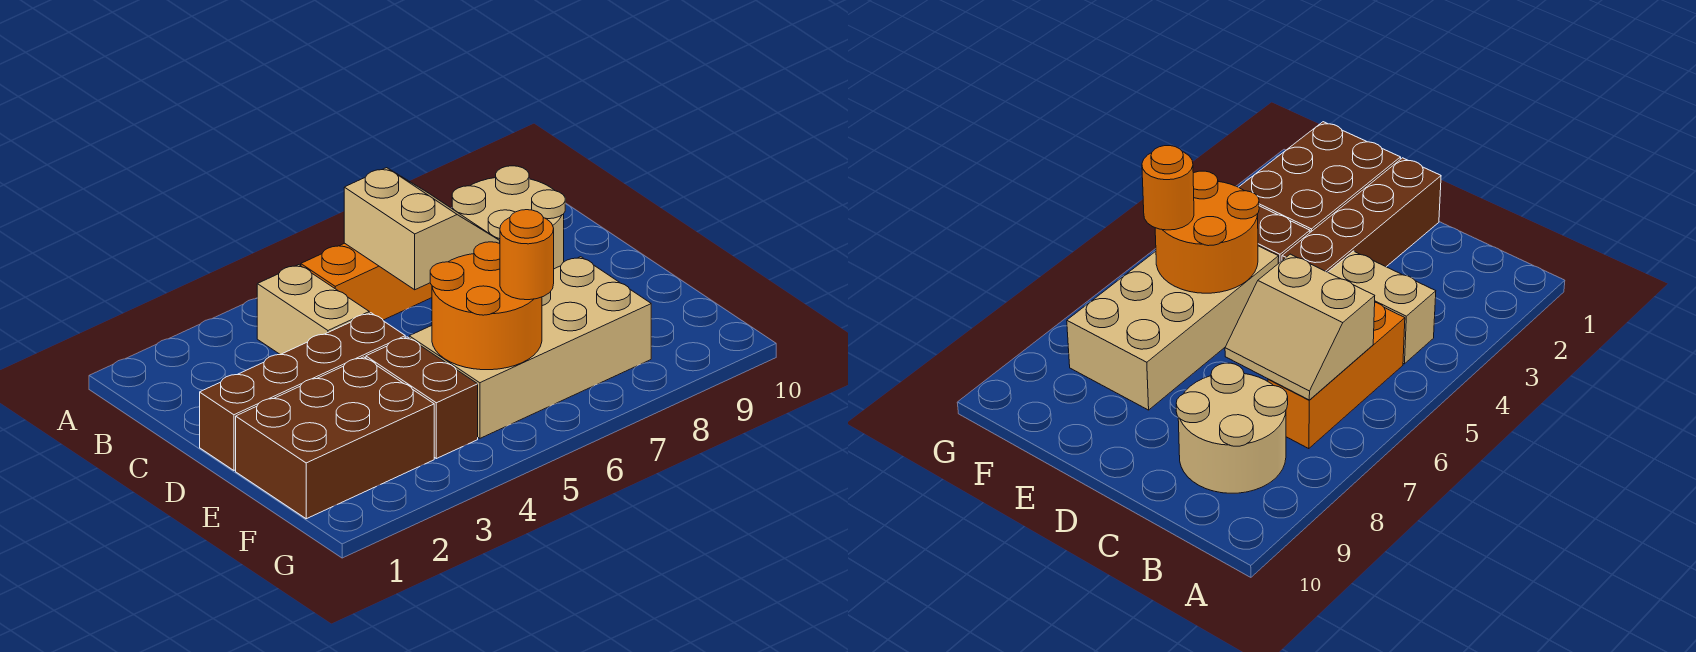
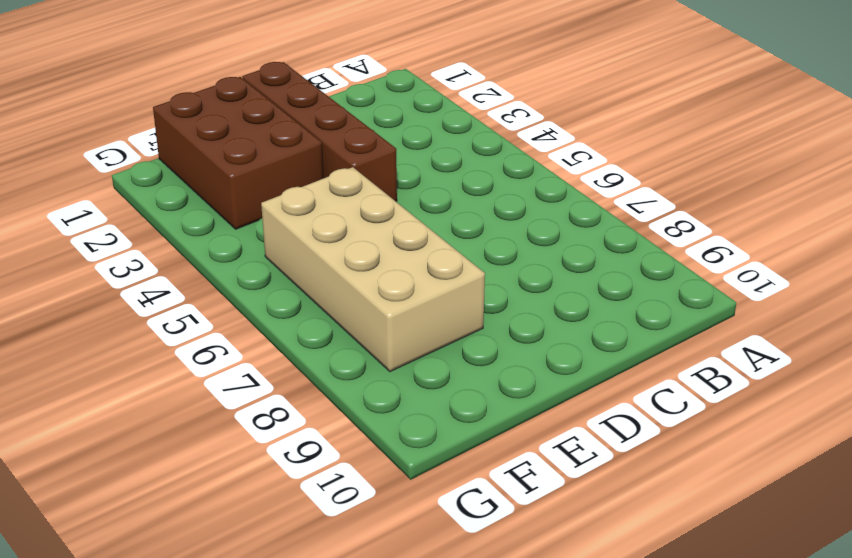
none -> tan brick B4:C4 level 1
none -> orange brick B5:B7 level 1

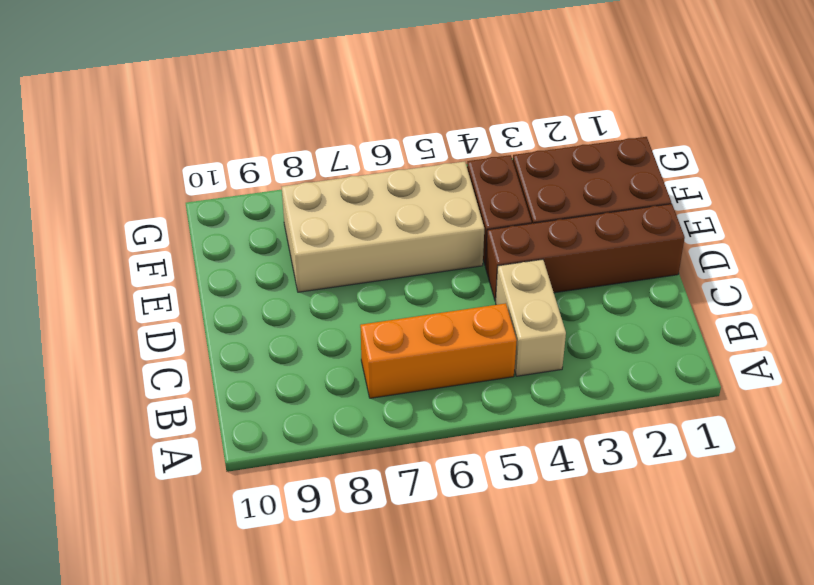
none -> tan round brick B8:C9 level 1
none -> tan slope B6:C7 level 2 top 6

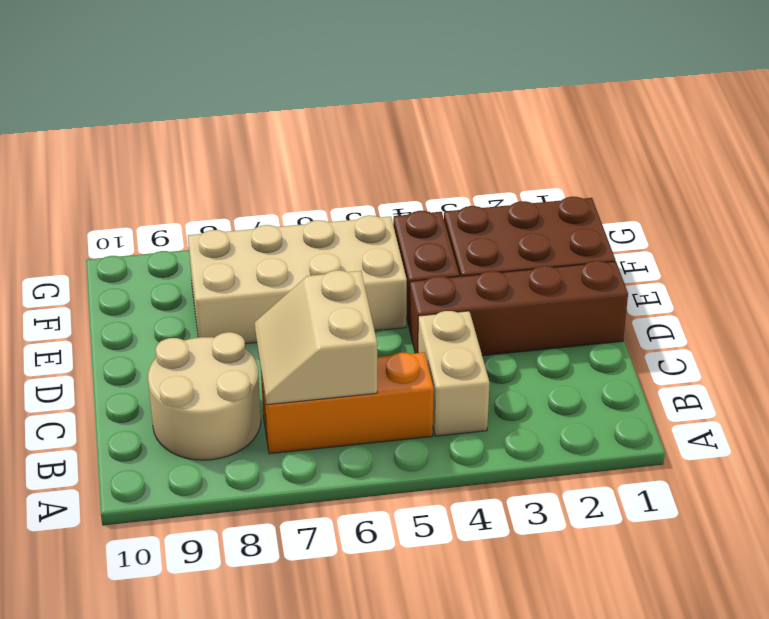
none -> orange round brick E5:F6 level 2
none -> orange round brick F6 level 3

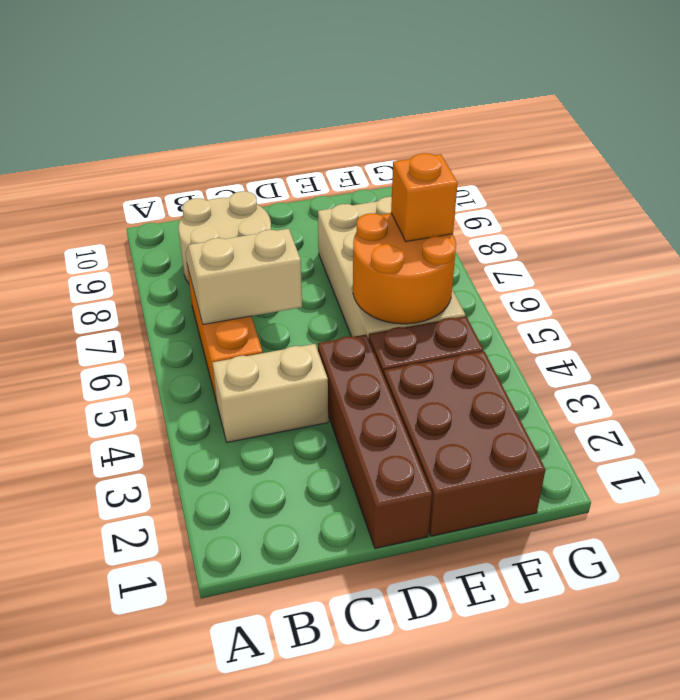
orange brick F6 level 3 -> orange round brick F6 level 3

